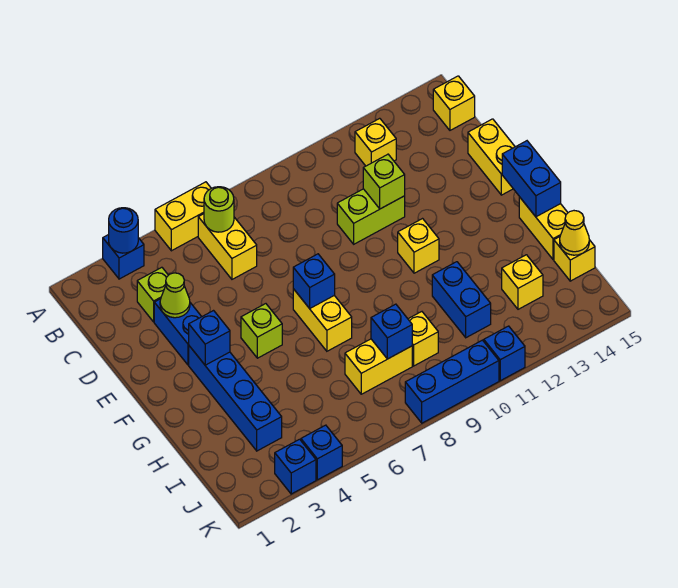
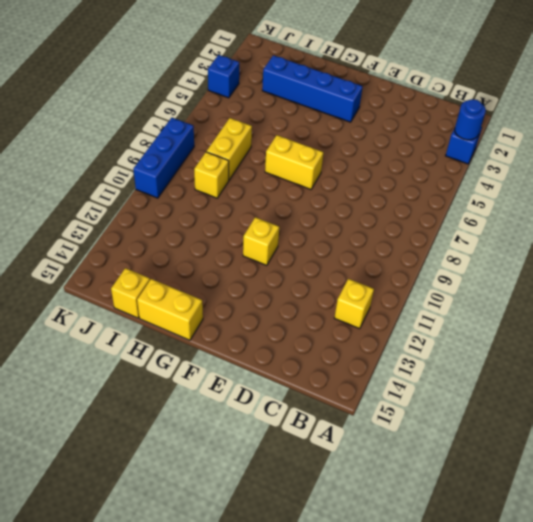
none -> yellow brick A5:A6 level 1
none -> yellow brick B6:C6 level 1
none -> yellow brick B15 level 1
none -> lime brick C3 level 1

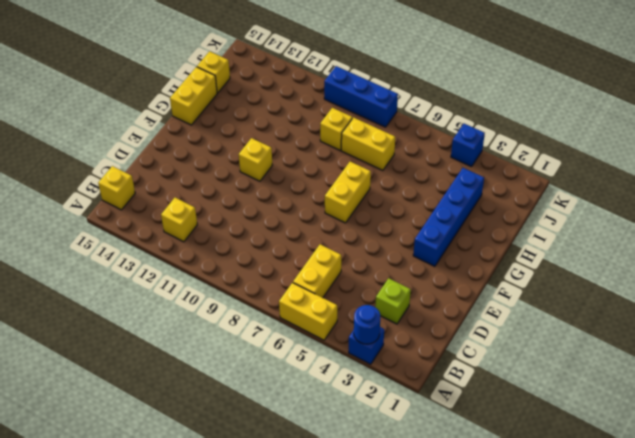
none -> blue brick D3:E3 level 1
none -> lime brick D10:D11 level 1
none -> yellow brick D15:E15 level 1
none -> lime brick F5 level 1

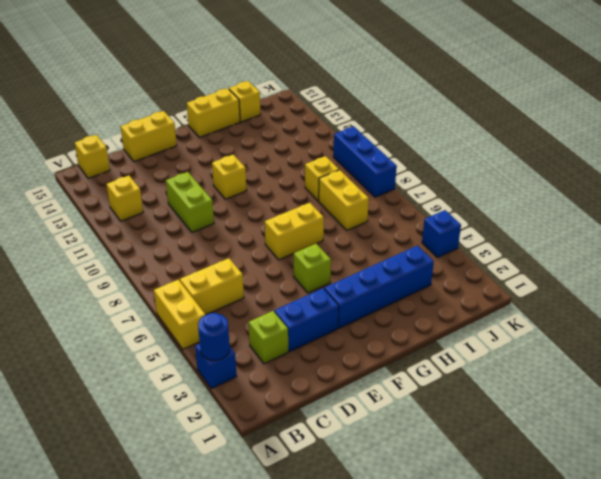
none -> blue brick H11:I11 level 1
none -> yellow brick I13 level 1
none -> blue brick K3 level 1
none -> blue brick K11 level 1

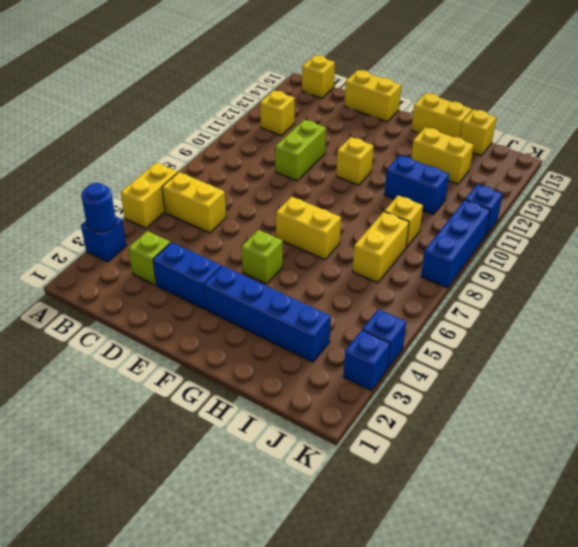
yellow brick H13:I13 level 1 -> yellow brick I13 level 1
none -> lime round brick B6 level 2
none -> lime cone D3 level 2
none -> lime brick D11 level 2
none -> blue brick F3 level 2

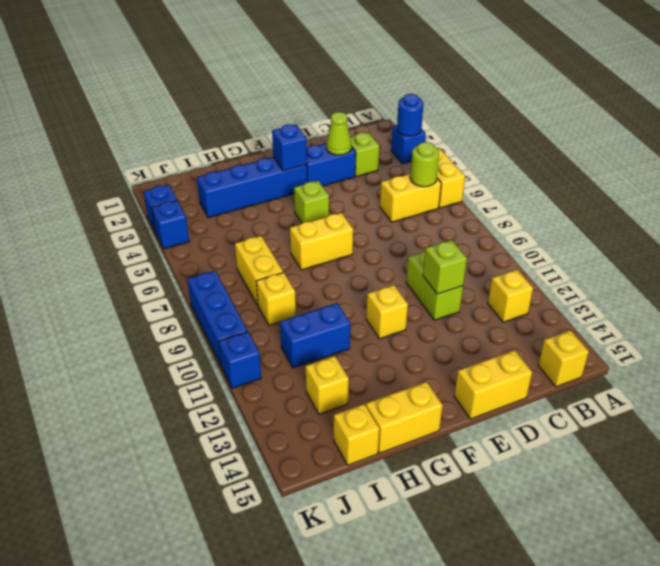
none -> blue brick F7 level 2
none -> blue brick F15:G15 level 2
none -> blue brick I8 level 2
none -> yellow cone I15 level 2

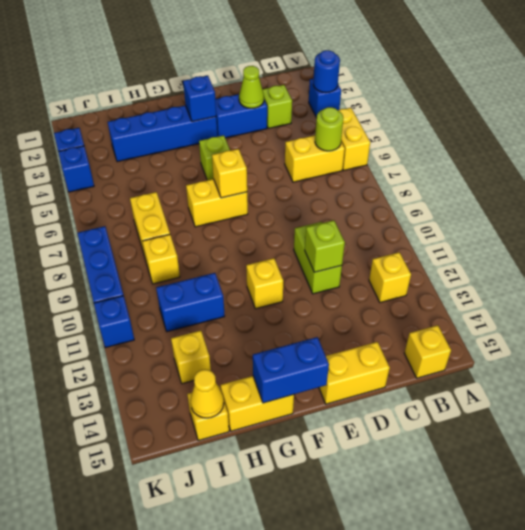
yellow brick F7 level 2 -> blue brick F7 level 2
none -> blue brick I8 level 2

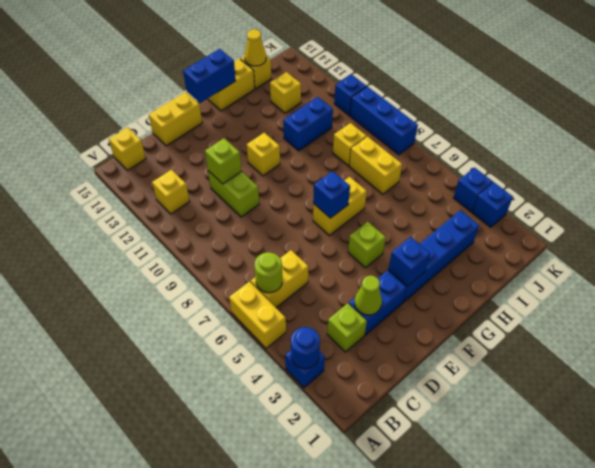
none -> blue brick I8 level 2

